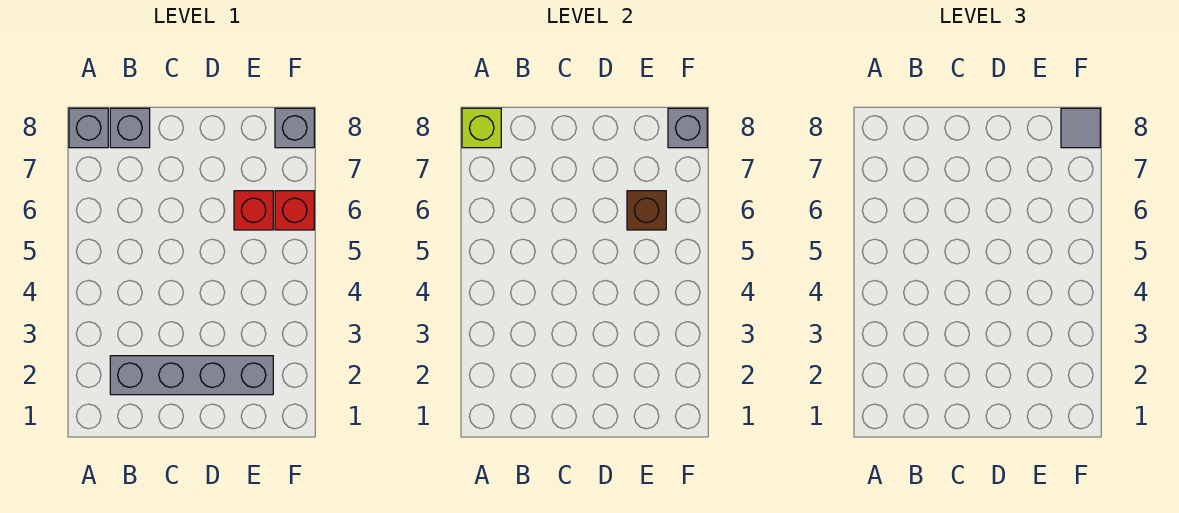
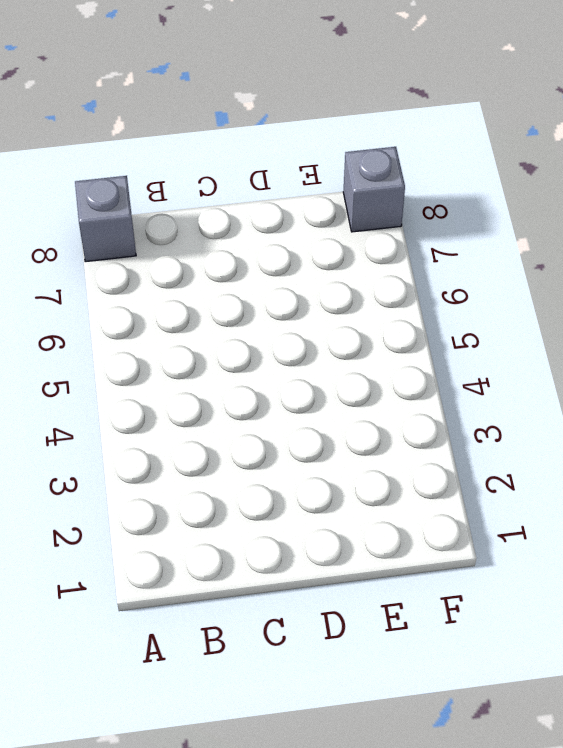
none -> grey brick B2:E2 level 1
none -> grey brick B8 level 1

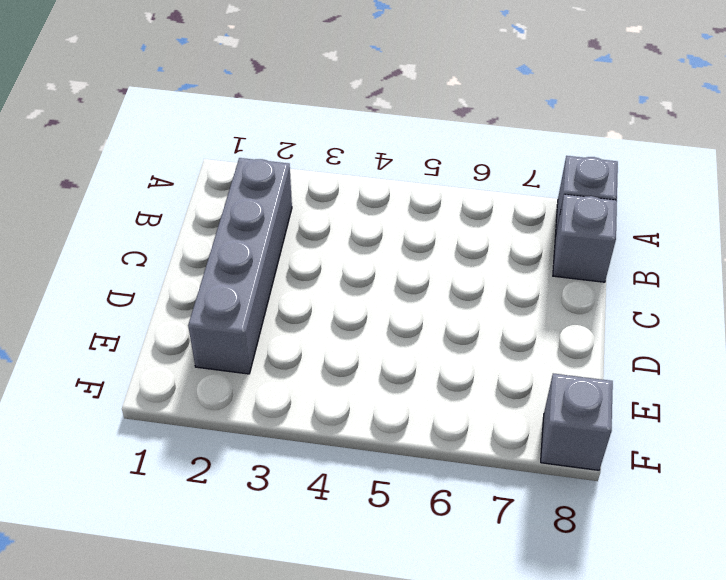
none -> red brick E6 level 1
none -> red brick F6 level 1

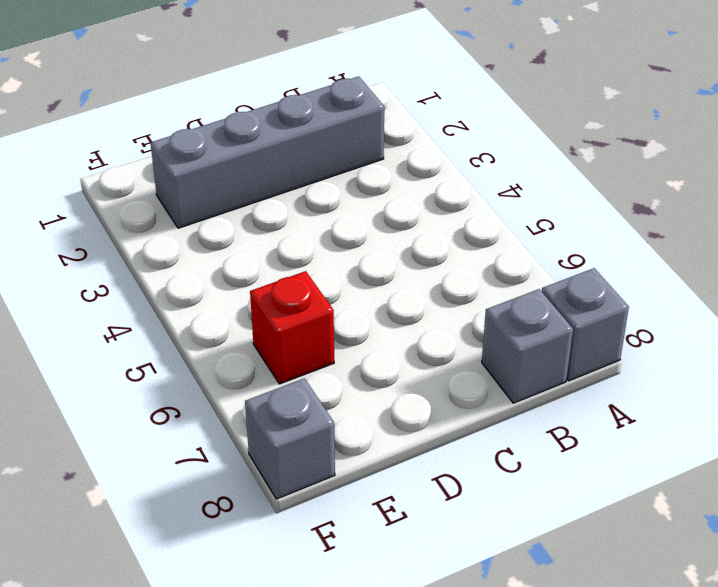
none -> red brick F6 level 1
none -> lime brick A8 level 2

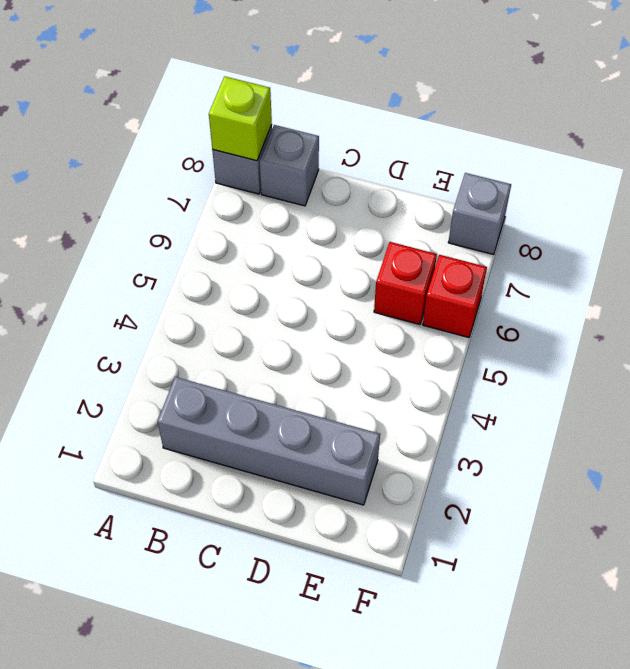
none -> brown brick E6 level 2
none -> grey brick F8 level 2

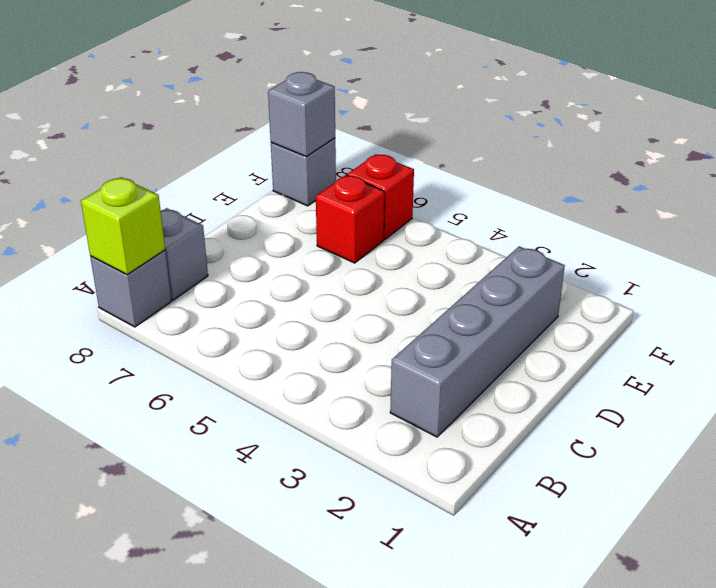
none -> brown brick E6 level 2
none -> grey tile F8 level 3

